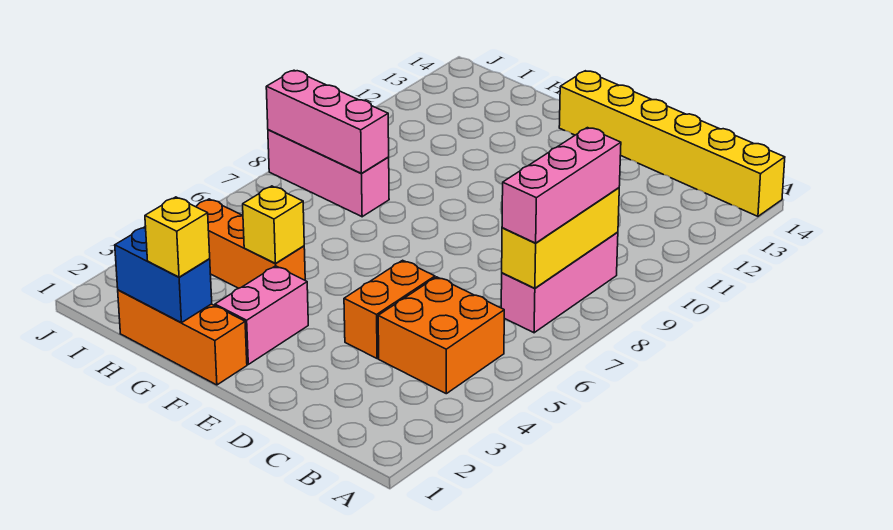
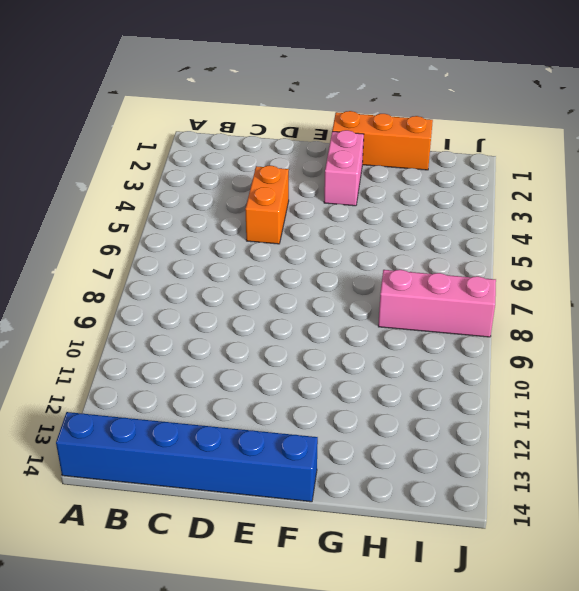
blue brick A14:F14 level 1 -> yellow brick A14:F14 level 1
none -> orange brick B4:C5 level 1
none -> pink brick B7:B9 level 1
none -> orange brick G4:I4 level 1

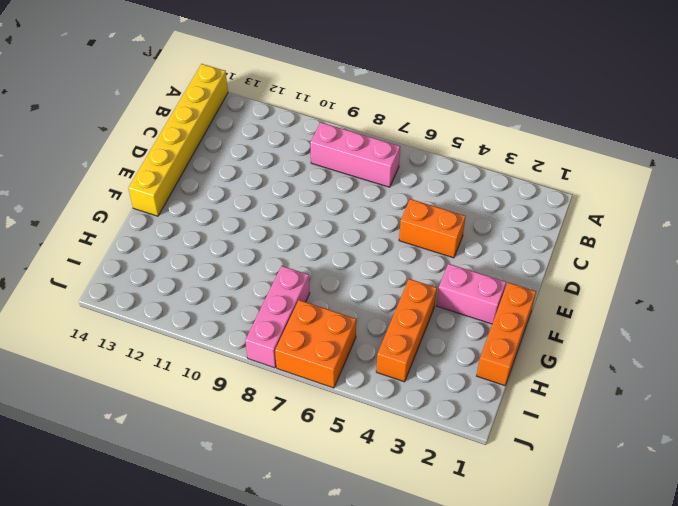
orange brick I6:J7 level 1 -> orange brick B4:C5 level 1
none -> yellow brick B7:B9 level 2
none -> blue brick G1:H1 level 2
none -> yellow brick G4 level 2

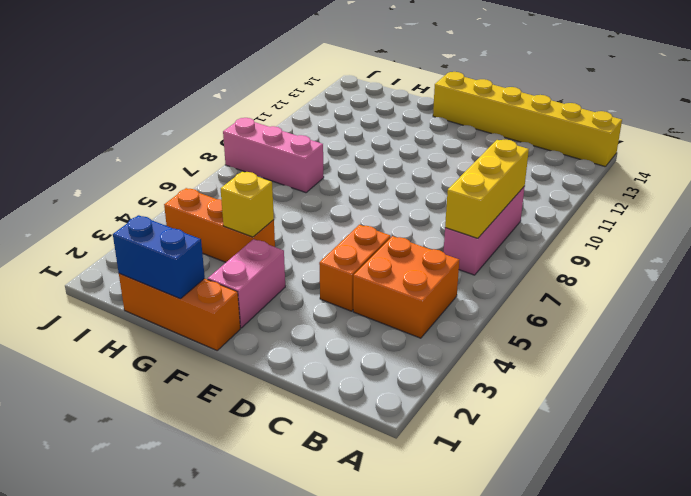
none -> pink brick H8:J8 level 2
none -> pink brick B7:B9 level 3
none -> yellow brick G1 level 3

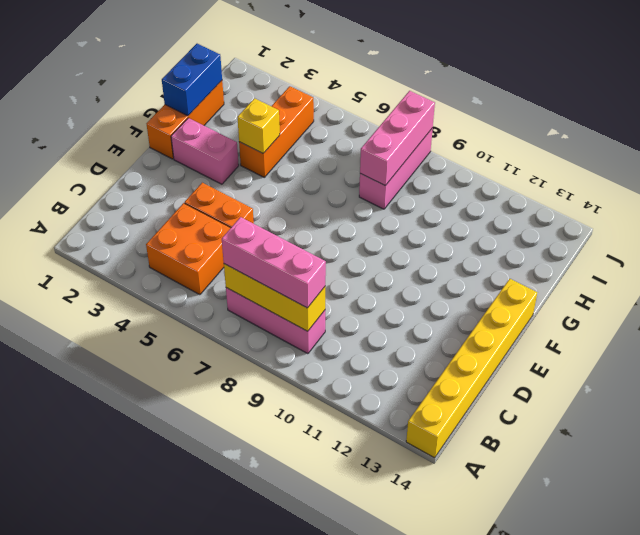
none -> yellow brick G1 level 3

